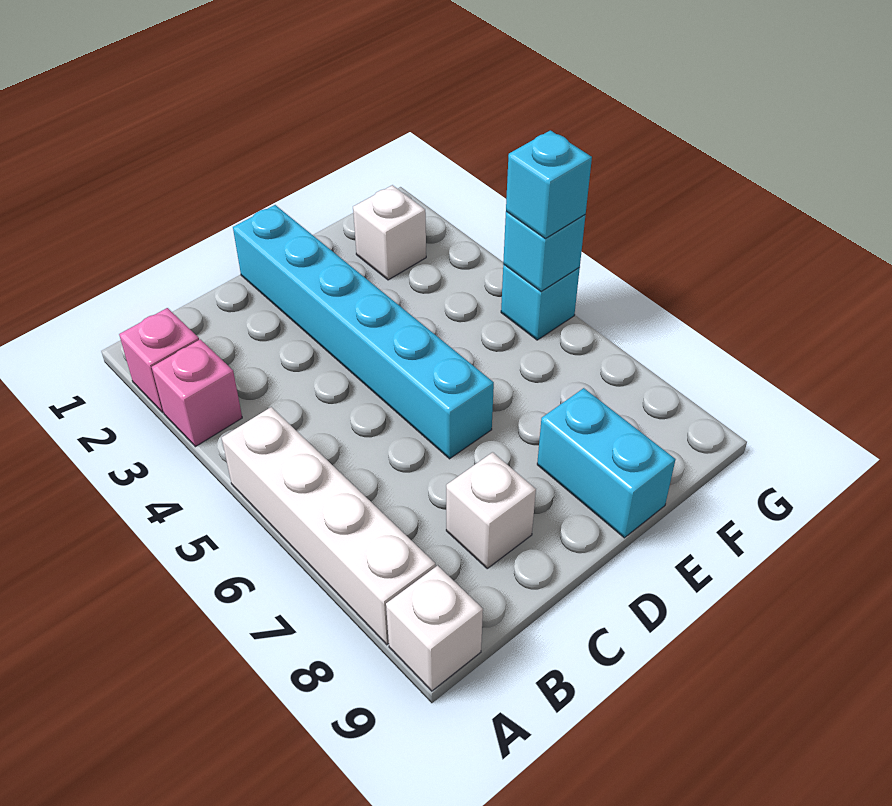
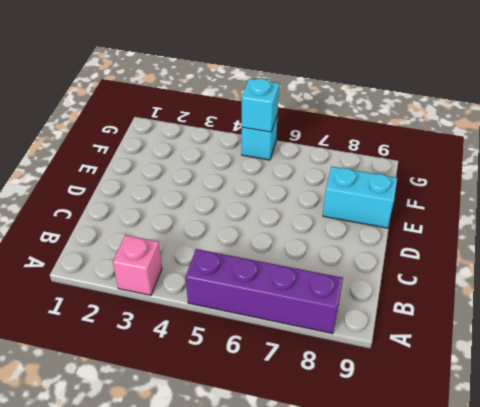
purple brick A5:A8 level 1 -> white brick A5:A8 level 1
none -> pink brick A2 level 1
none -> white brick A9 level 1

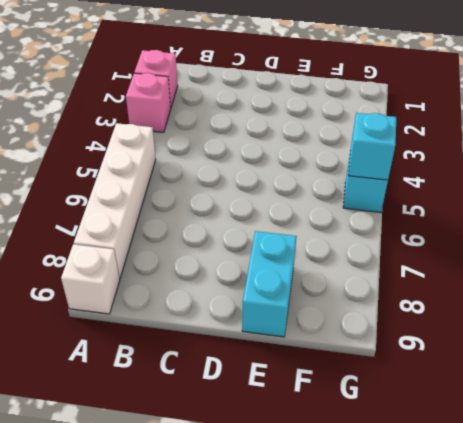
none -> white brick C8 level 1
none -> cyan brick D1:D6 level 1

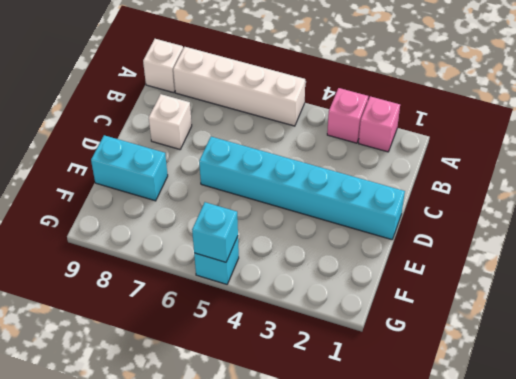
none -> white brick F2 level 1
none -> cyan brick G5 level 3

